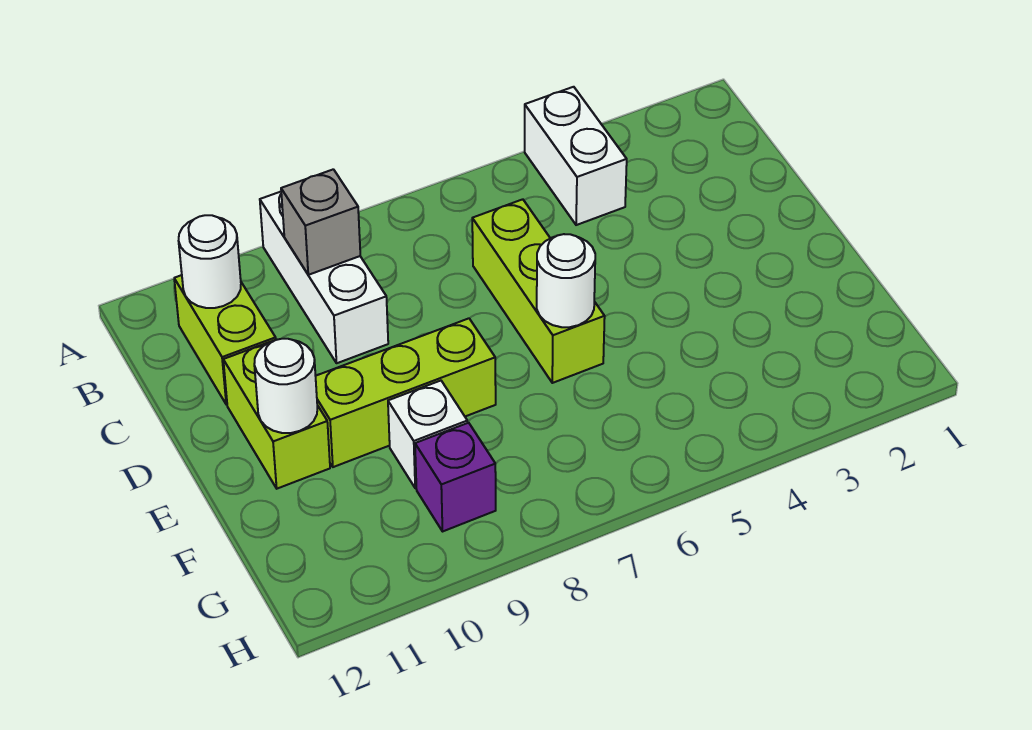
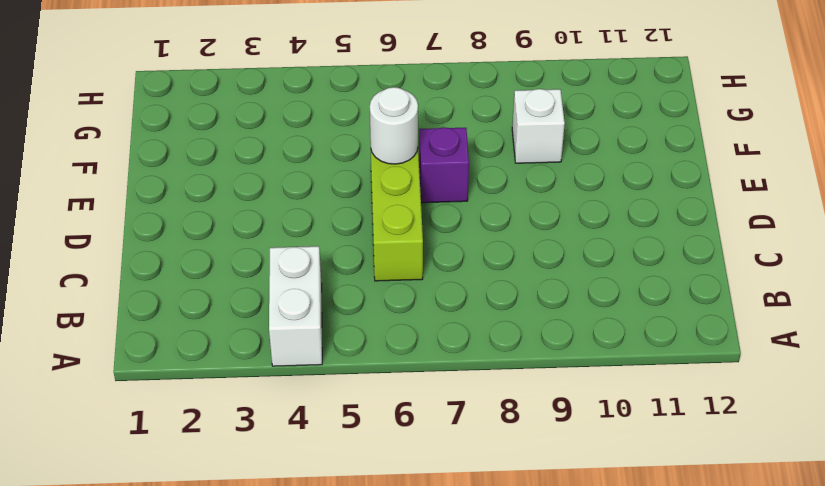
purple brick E7 level 1 -> purple brick G9 level 1
none -> white brick A9:C9 level 1
none -> lime brick B11:C11 level 1
none -> lime brick D11:E11 level 1

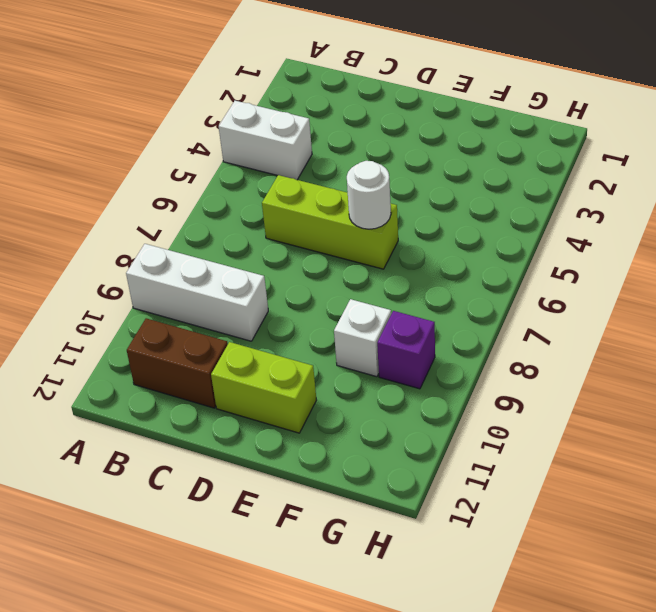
brown brick B11:C11 level 1 -> lime brick B11:C11 level 1
none -> lime brick E8:E10 level 1
none -> grey brick B9 level 2
none -> white round brick B11 level 2

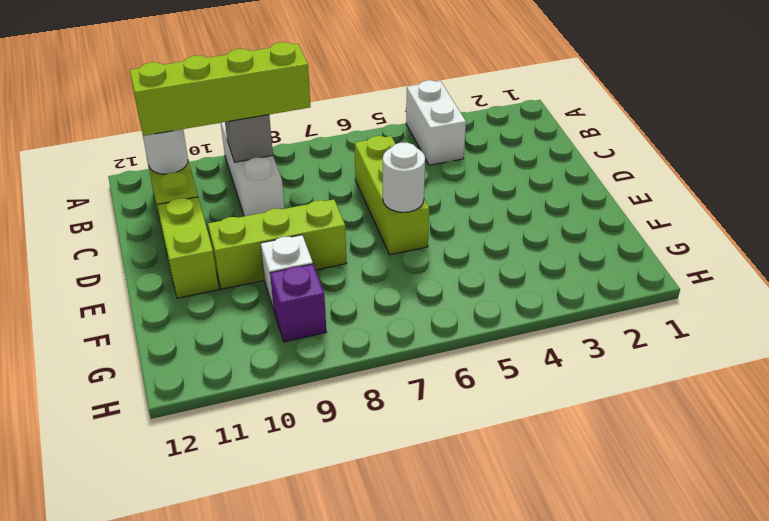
lime brick B8:B11 level 3 -> none
none -> white round brick E11 level 2

